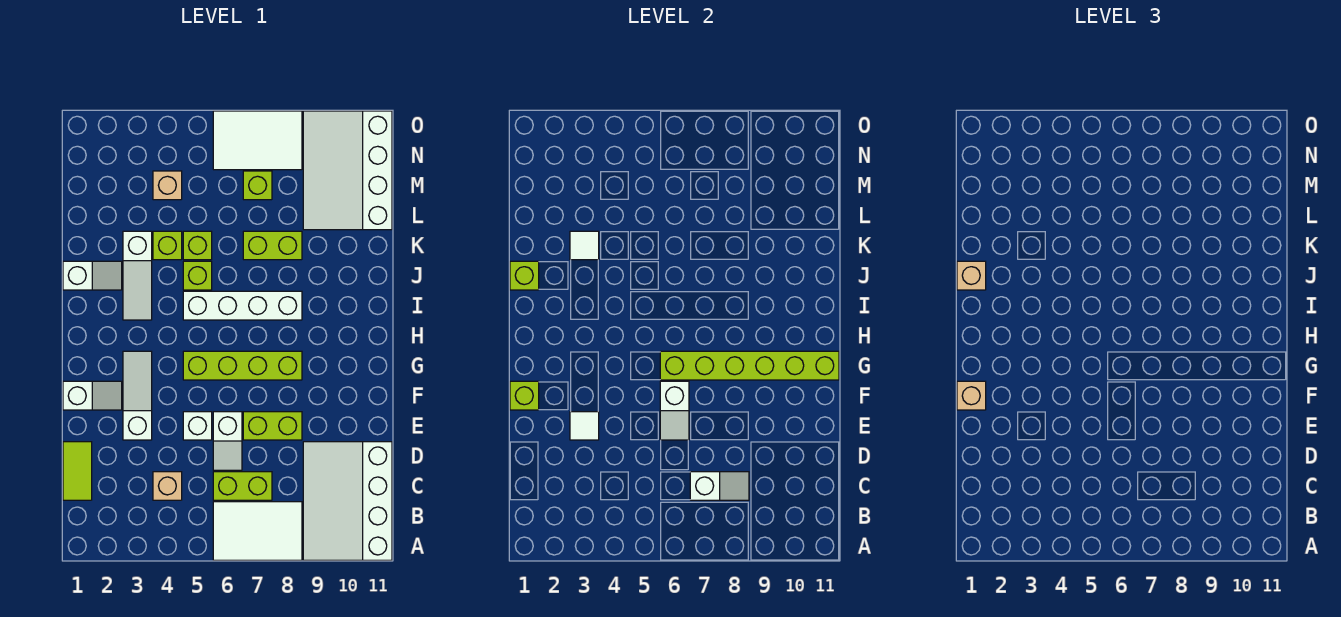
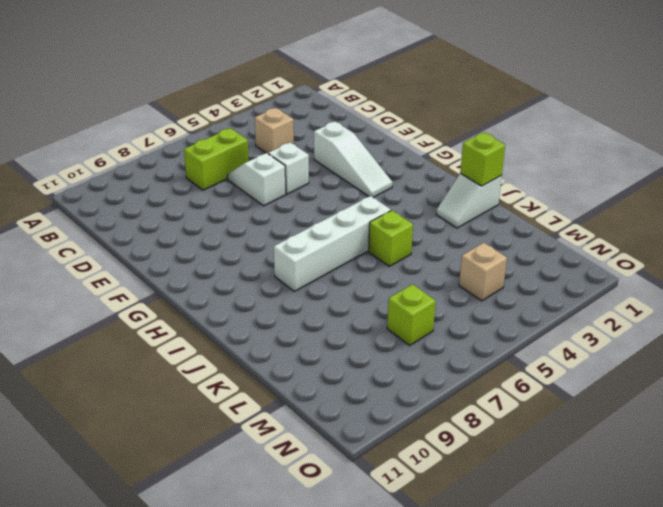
none -> white tile A6:B8 level 1
none -> white slope A9:D11 level 1 top 11
none -> lime tile C1:D1 level 1
none -> lime brick E7:E8 level 1

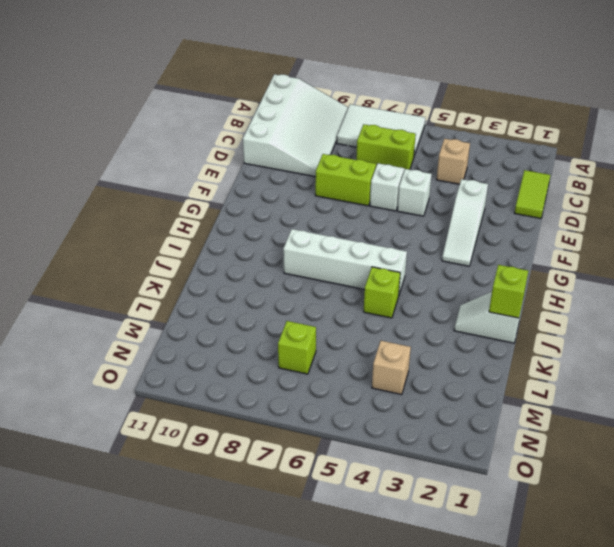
none -> white slope F1:F2 level 1 top 1
none -> lime brick G5:G8 level 1
none -> white slope I3:K3 level 1 top K
none -> lime brick K4 level 1

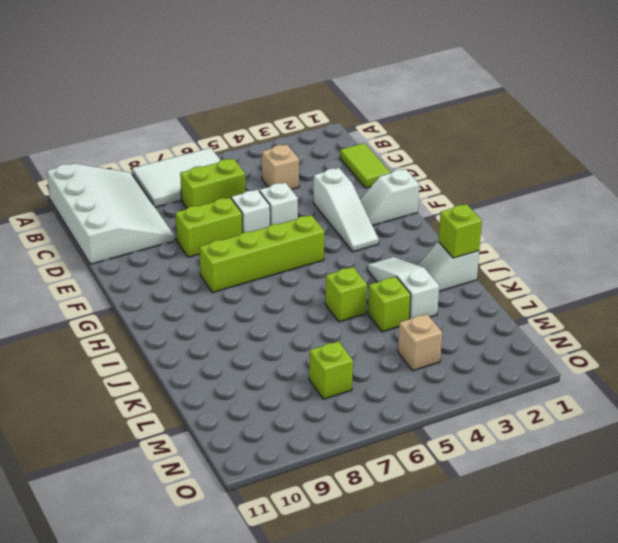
none -> white brick I5:I8 level 1
none -> lime brick K5 level 1
none -> lime brick K7:K8 level 1
none -> white slope L9:O11 level 1 top 11

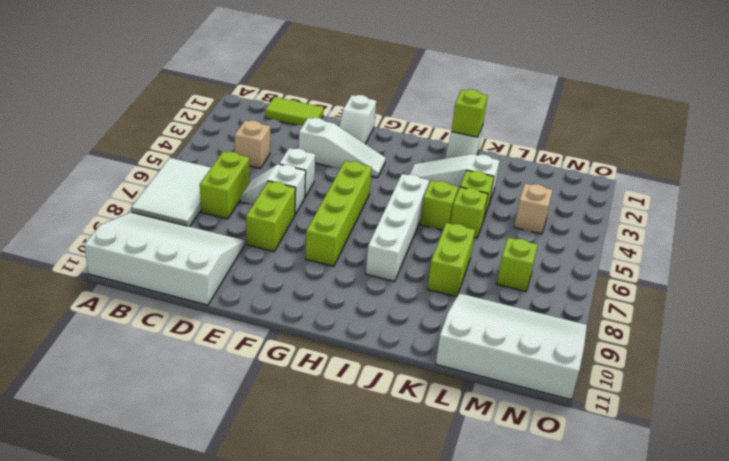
none -> white tile N6:O8 level 1
none -> white slope C7:C8 level 2 top 7
none -> white tile E3 level 2
none -> white slope E6:F6 level 2 top F

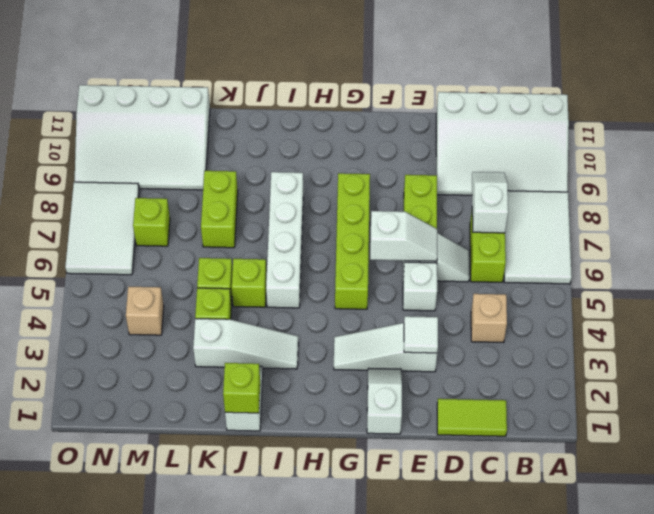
none -> lime brick F1 level 2
none -> lime brick G6:G11 level 2
none -> white tile K3 level 2
none -> tan brick F1 level 3

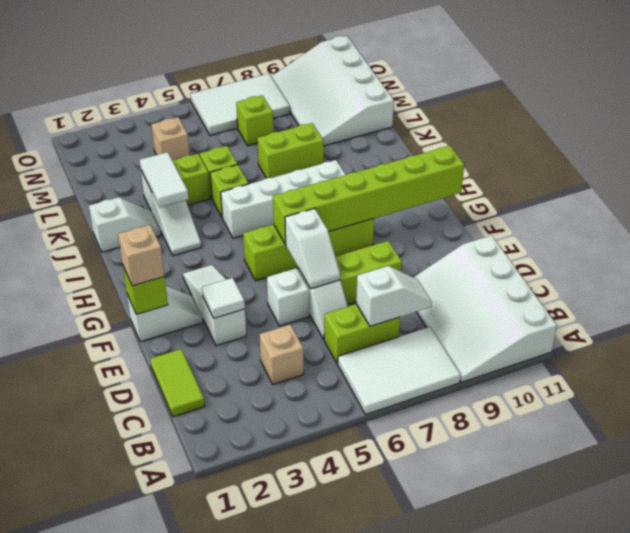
white tile J3:K3 level 2 -> white tile K3 level 2
none -> lime brick J1 level 2
none -> tan brick J1 level 3

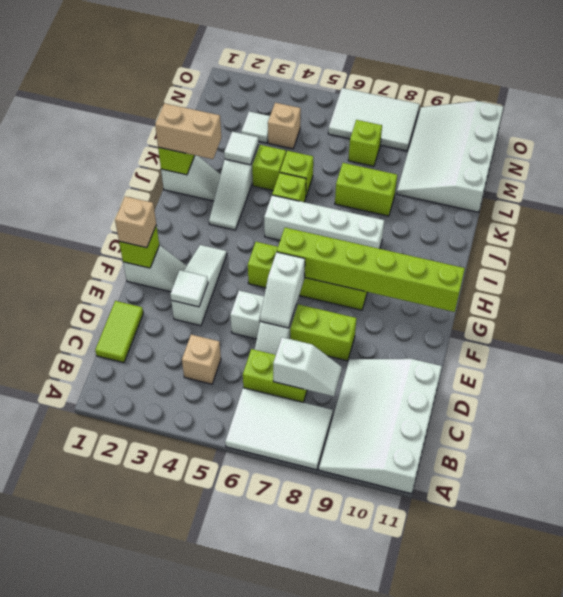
tan brick J1:J2 level 3 -> tan brick J1 level 3
white tile M3 level 1 -> none

